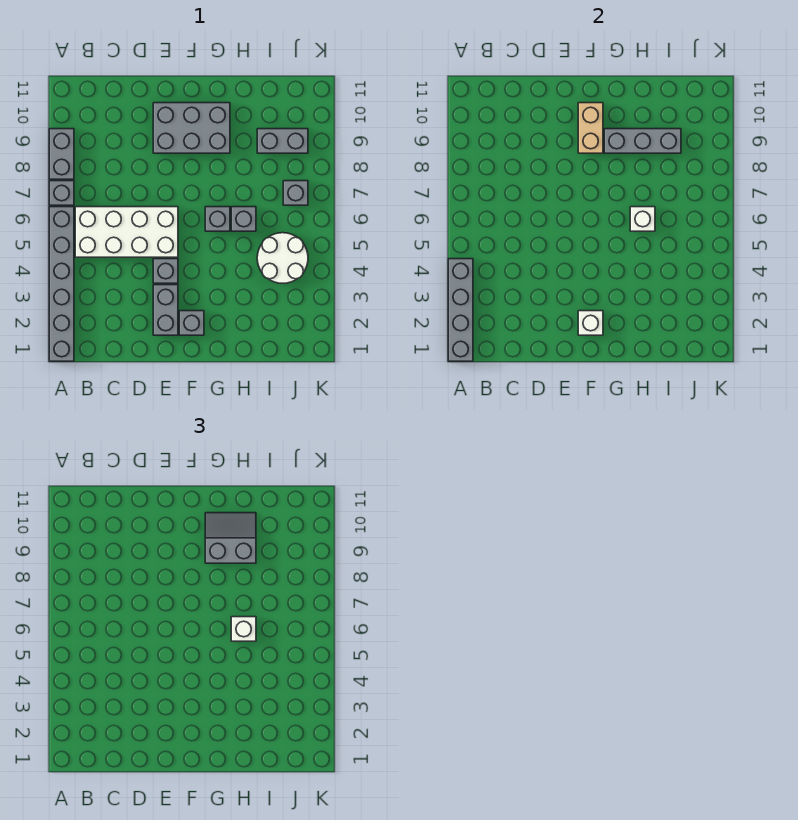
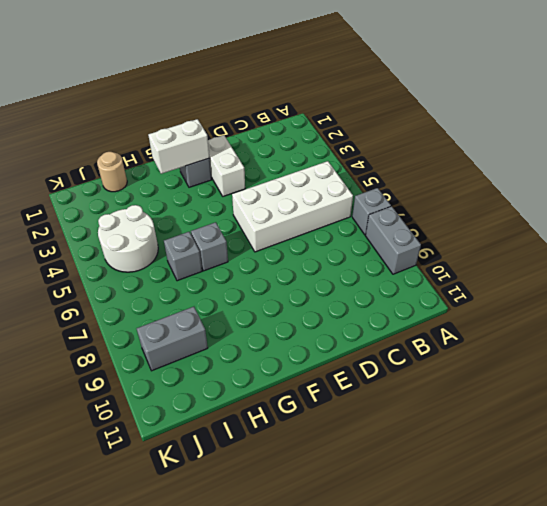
white brick E2:E3 level 1 -> grey brick E2:E3 level 1
white brick F2:G2 level 2 -> white brick F2 level 2
tan round brick I1 level 1 -> none
none -> grey brick A1:A6 level 1
none -> grey brick E4 level 1
none -> grey brick E9:G10 level 1

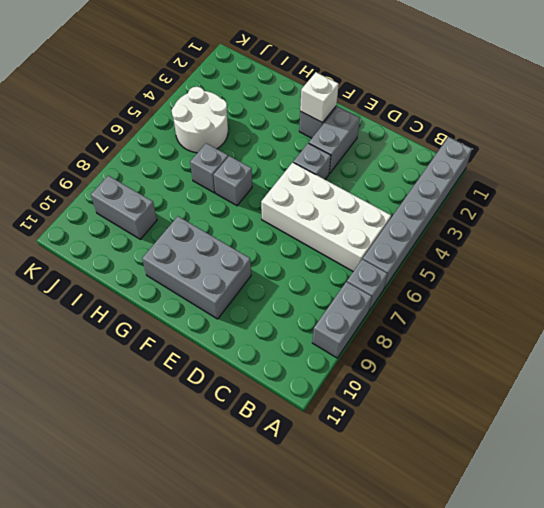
none -> grey brick J7 level 1
none -> grey brick A1:A4 level 2
none -> tan brick F9:F10 level 2

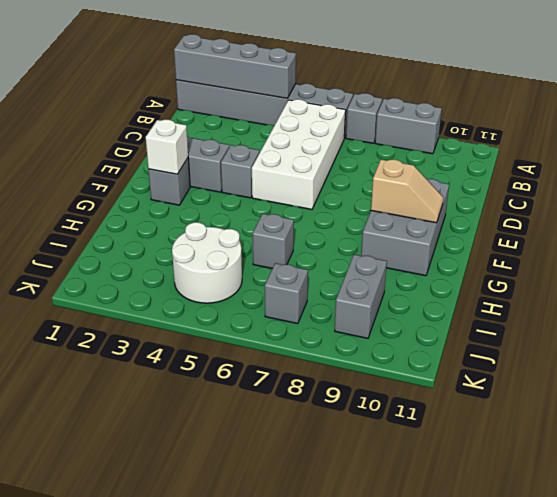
tan slope F9:F10 level 2 top 9 -> tan brick F9:F10 level 2
none -> grey brick G6 level 1
none -> grey brick G9:I9 level 2
none -> white brick H6 level 2

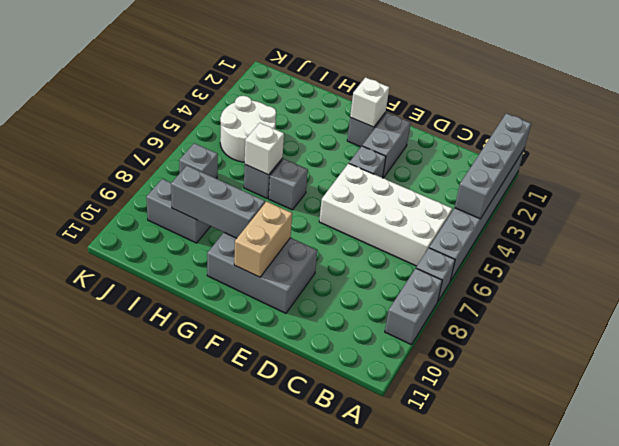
none -> grey slope G9:H10 level 3 top 9
none -> white brick H6 level 3

